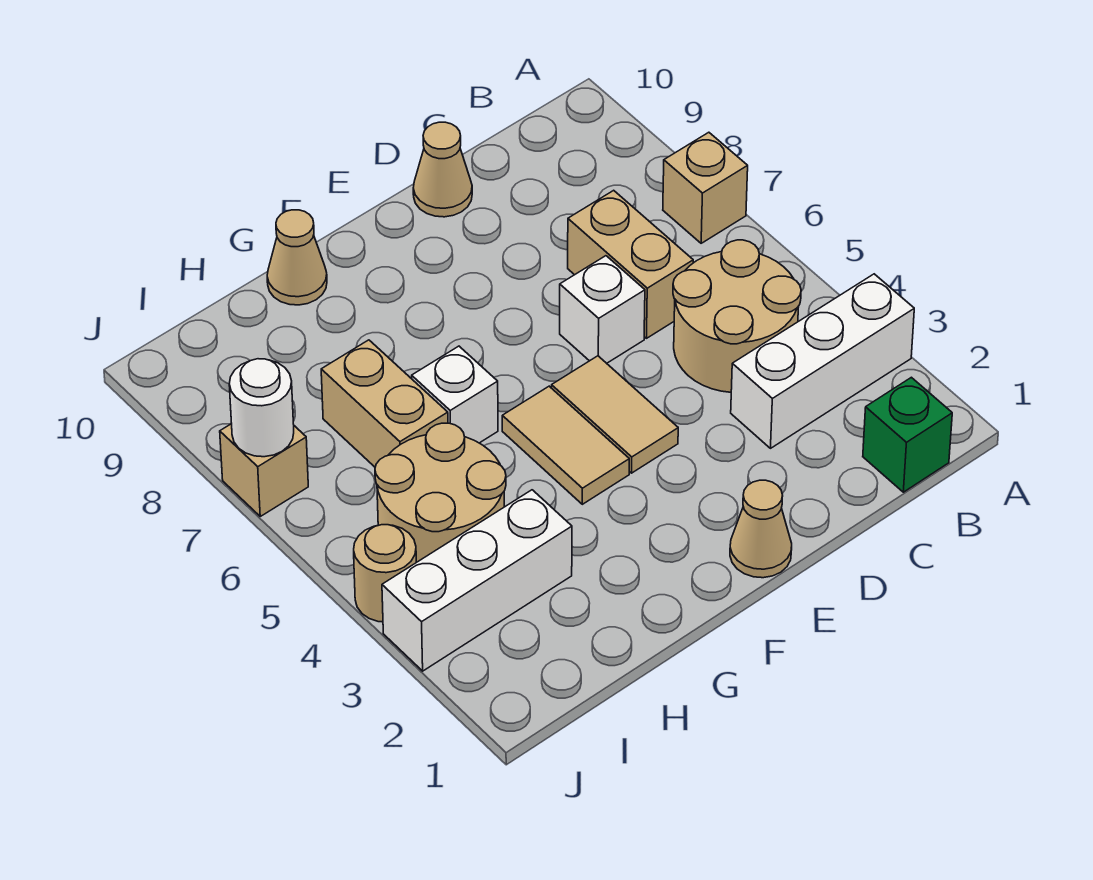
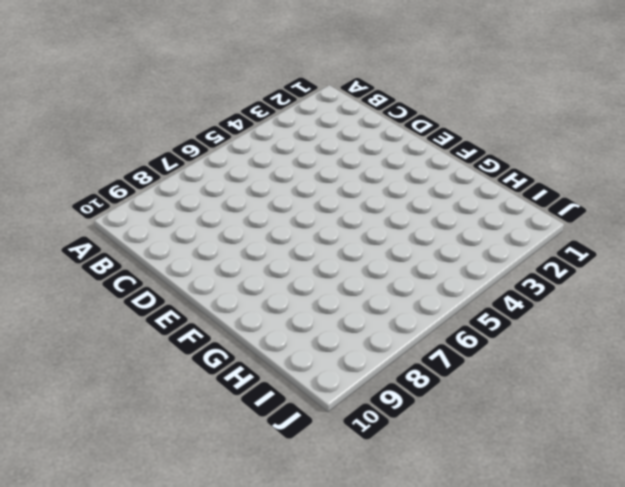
none -> white brick A3:C3 level 1
none -> tan brick A7 level 1
none -> green brick B1 level 1

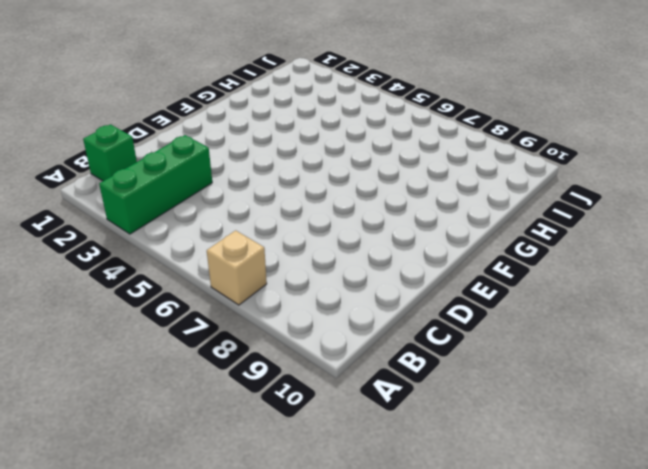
green brick A3:C3 level 1 -> white brick A3:C3 level 1
none -> tan round brick B4:C5 level 1
none -> tan brick C6:C7 level 1
none -> white brick D6 level 1

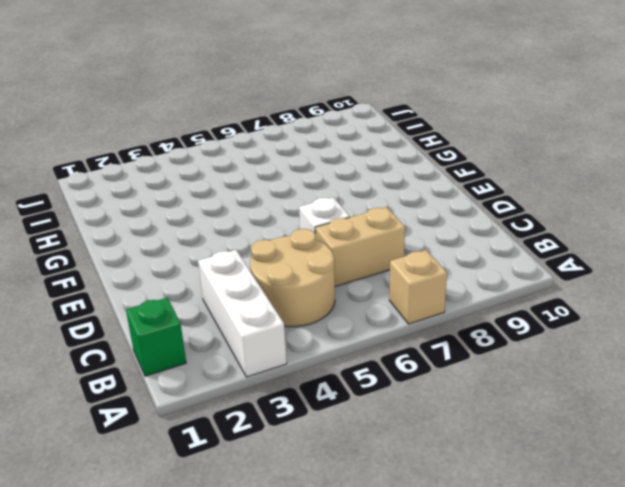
none -> tan cone D10 level 1
none -> tan cone E1 level 1
none -> tan tile E4:E5 level 1

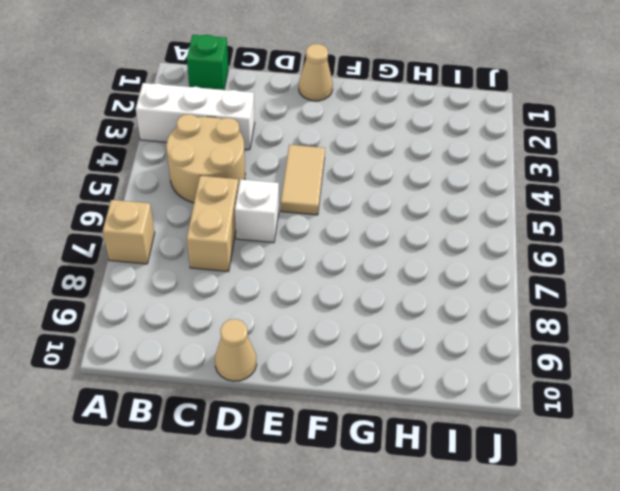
none -> tan tile F4:F5 level 1
none -> white brick G6 level 1
none -> tan cone G10 level 1

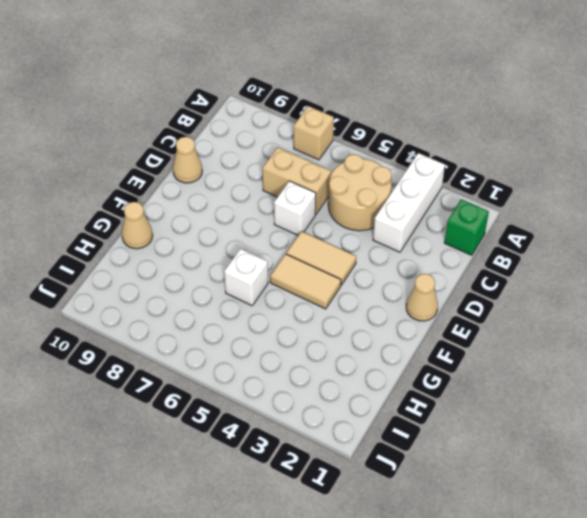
none -> white brick H3:J3 level 1
none -> tan round brick H4:I5 level 1
none -> tan brick H6:H7 level 1

